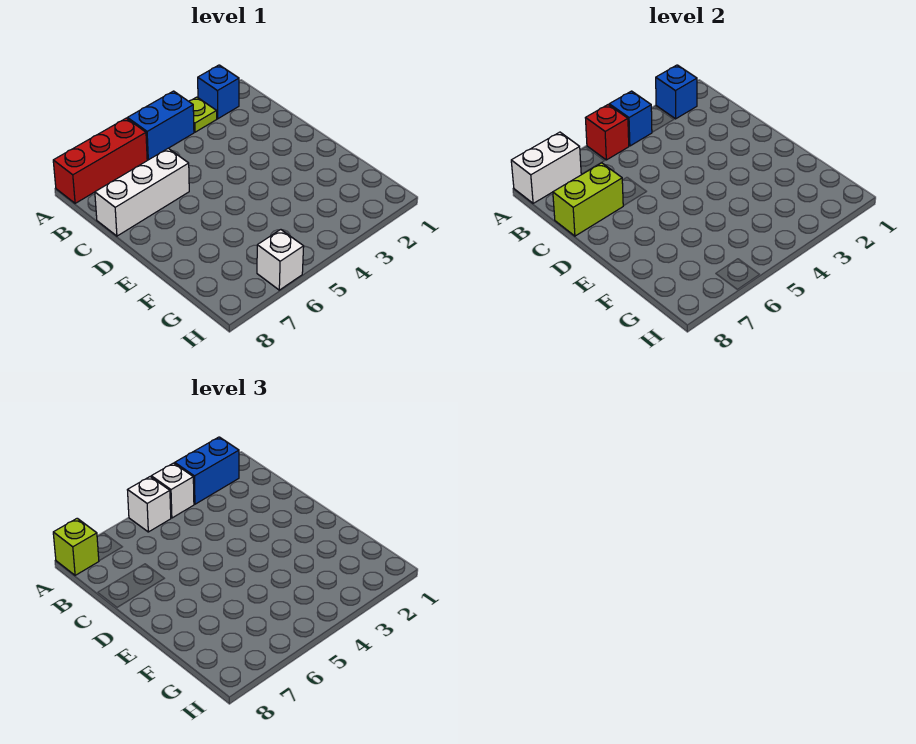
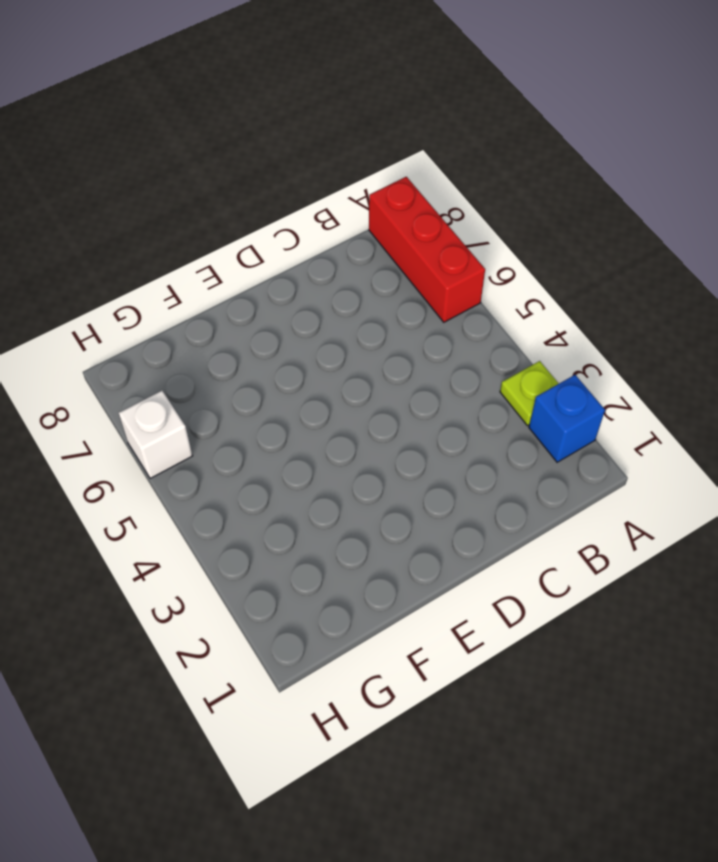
none -> blue brick A4:A5 level 1
none -> white brick C6:C8 level 1
none -> blue brick A2 level 2

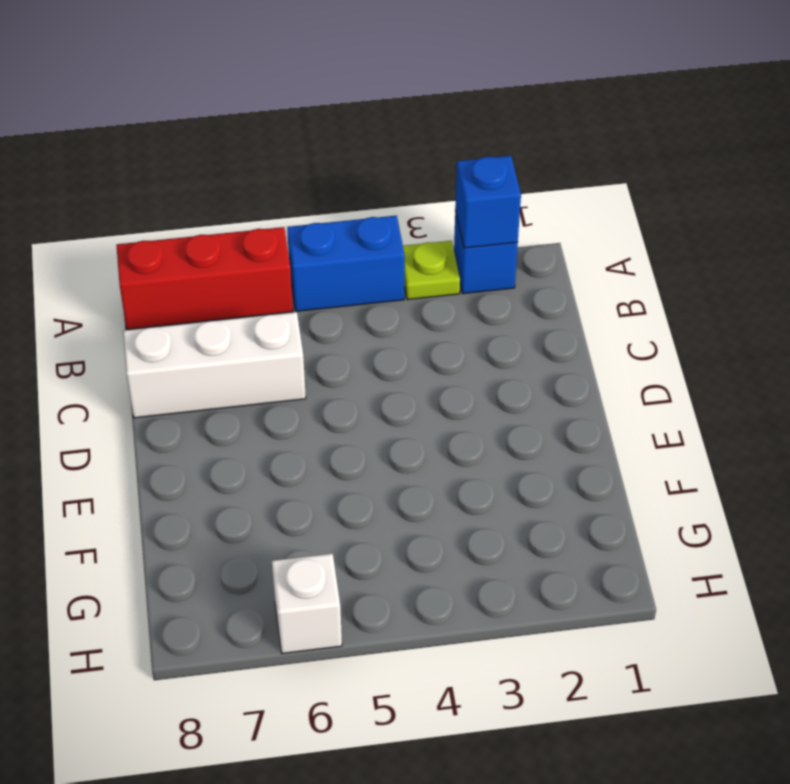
none -> blue brick A4 level 2
none -> red brick A5 level 2
none -> white brick A7:A8 level 2

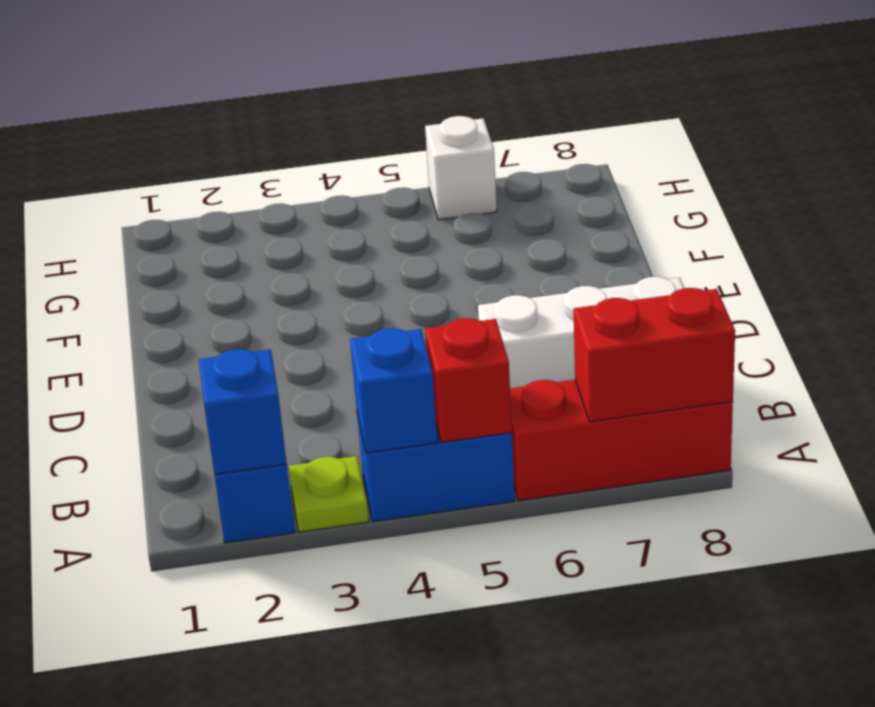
red brick A7:A8 level 2 -> white brick A7:A8 level 2
none -> lime brick C7:C8 level 2
none -> blue brick A2:A3 level 3
none -> white brick A4 level 3

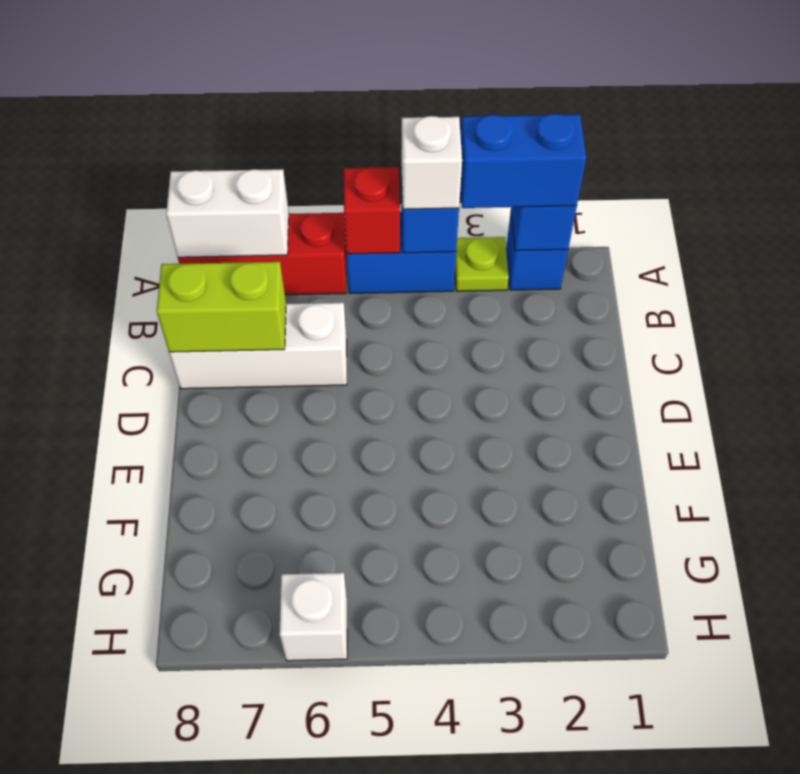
none -> white brick A5 level 3
none -> lime brick A8 level 3

